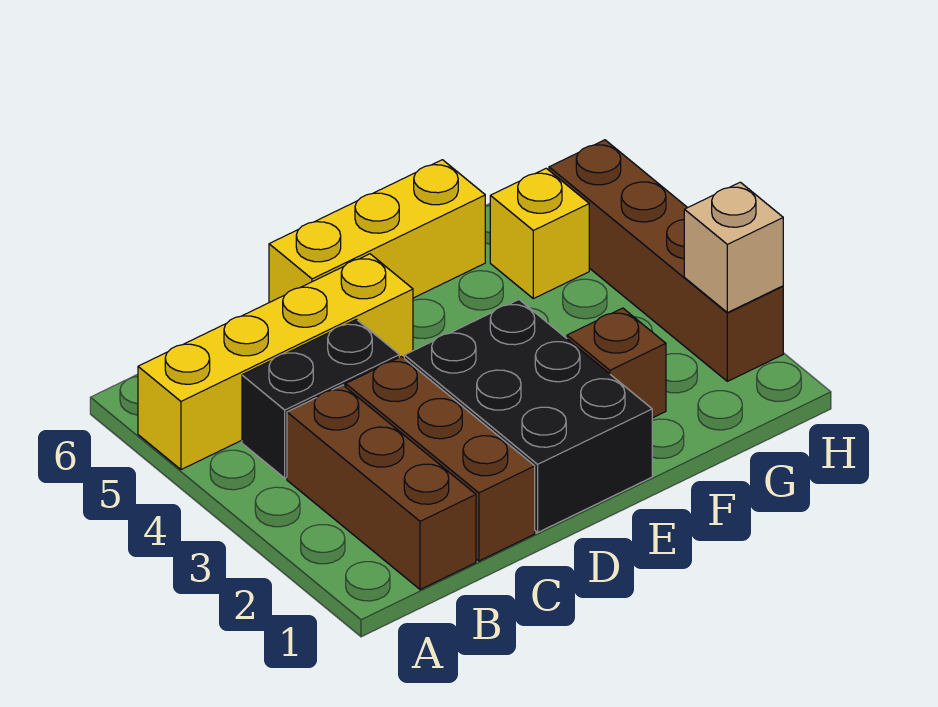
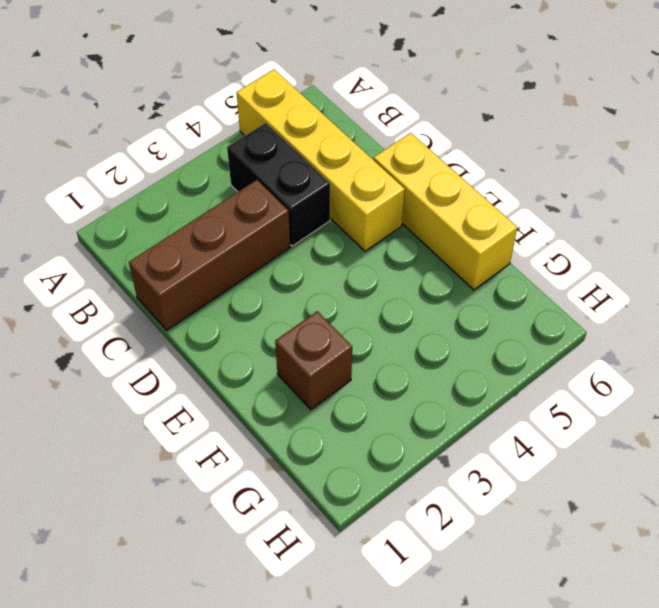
none -> brown brick B1:B3 level 1
none -> black brick D1:E3 level 1

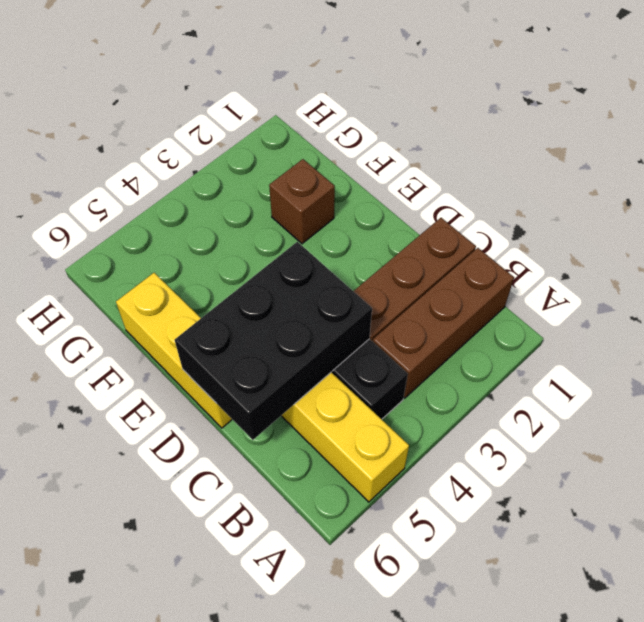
black brick C4:D6 level 2 -> black brick D1:E3 level 1
none -> yellow brick G5 level 1
none -> brown brick H2:H5 level 1

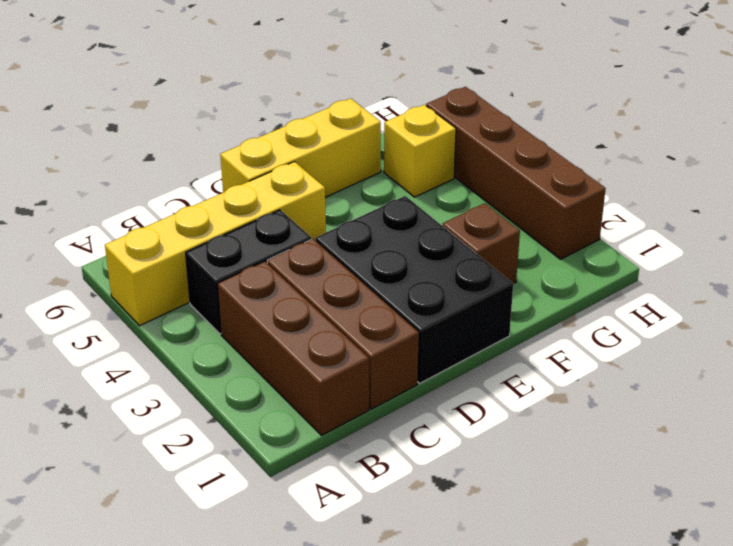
none -> tan brick H2 level 2

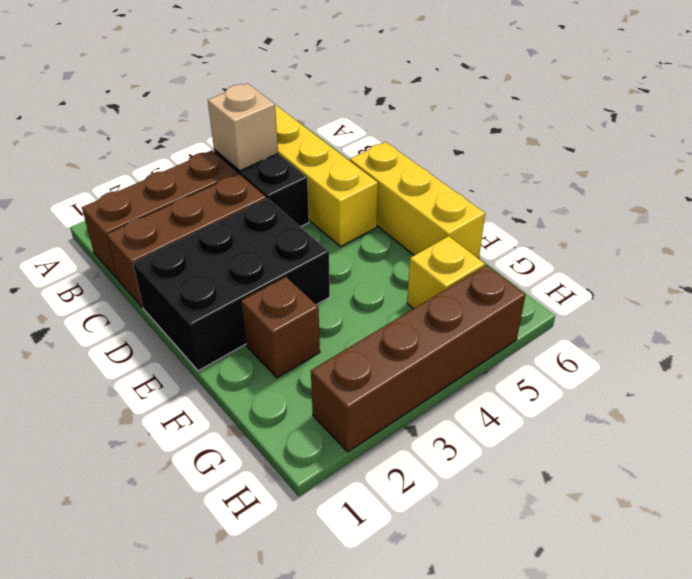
tan brick B4 level 2 -> tan brick H2 level 2

